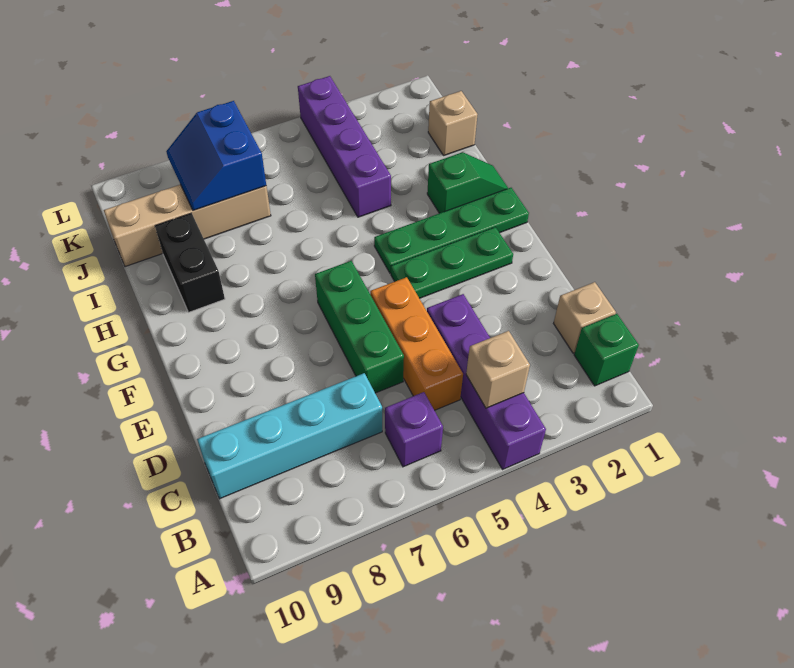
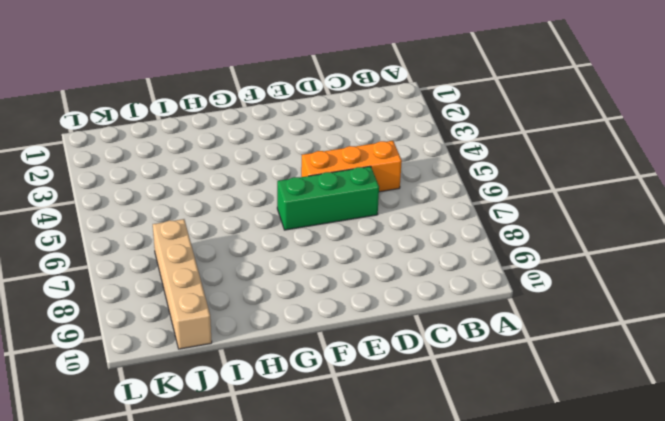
none -> purple brick A4:D4 level 1
none -> green brick B1 level 1
none -> purple brick B6 level 1

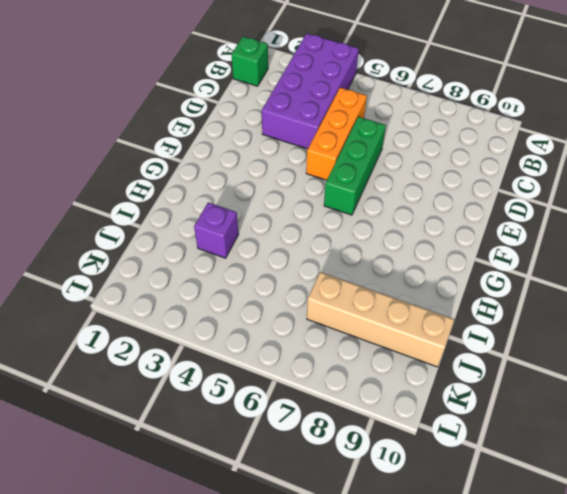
purple brick A3:D4 level 1 -> purple brick A4:D4 level 1
purple brick I3 level 1 -> purple brick B6 level 1
none -> tan brick C1 level 1
none -> cyan brick C7:C10 level 1
none -> green plate F2:F4 level 1

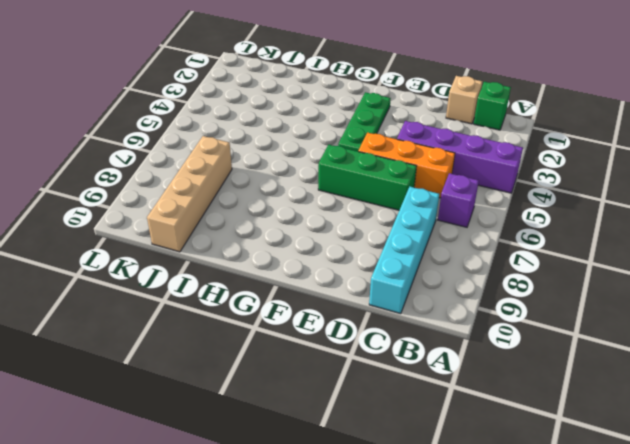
none -> green plate G1:G4 level 1
none -> green slope H1:H2 level 1 top 2
none -> black brick H9:I9 level 1

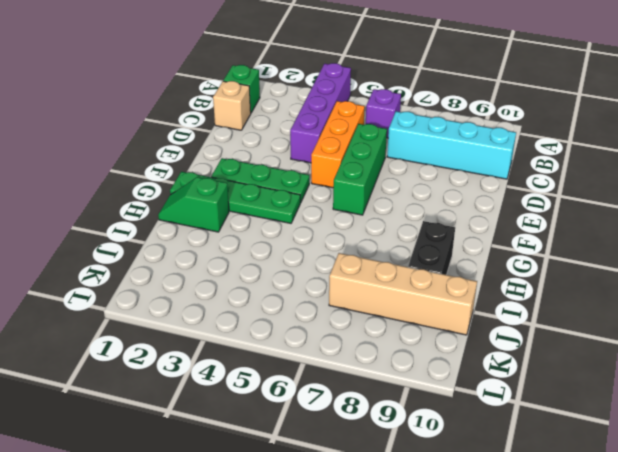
none -> purple brick I4:L4 level 1
none -> tan brick J1 level 1
none -> tan brick B4 level 2

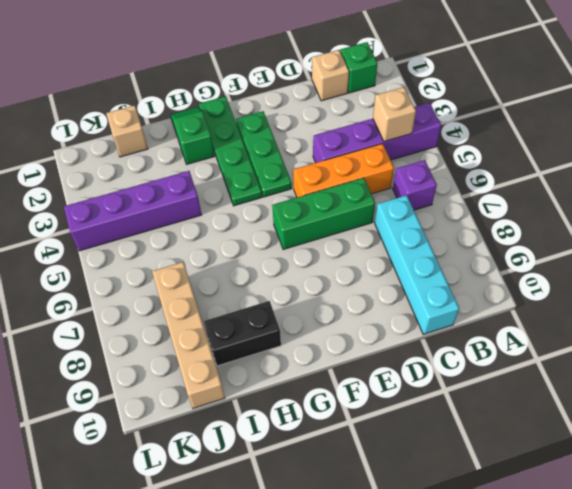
none -> blue slope J7:K8 level 2 top 7

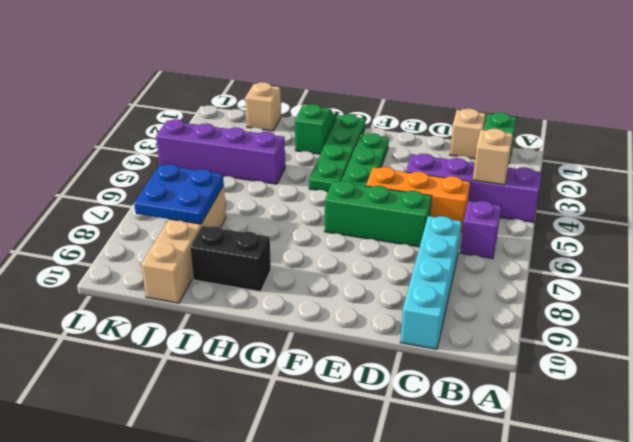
blue plate J7:K8 level 2 -> blue slope J7:K8 level 2 top 7

